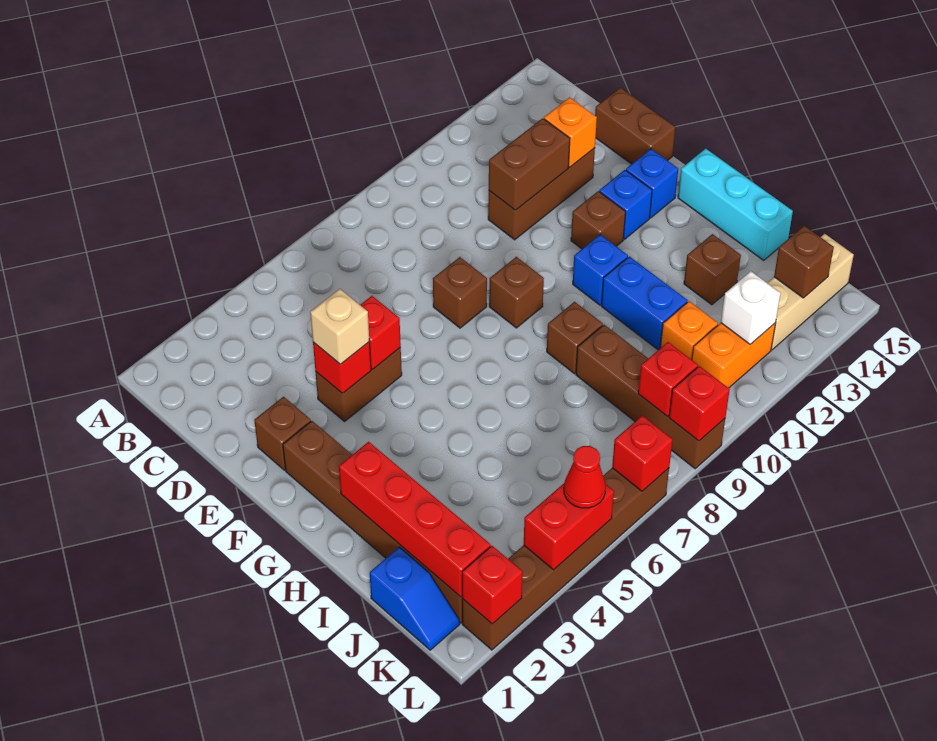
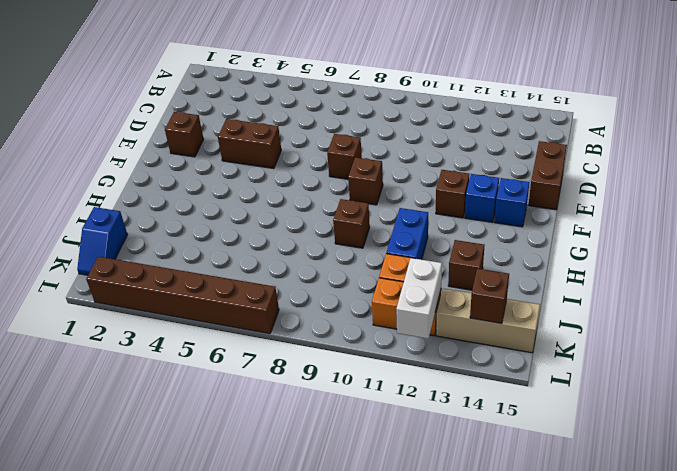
white brick K12:L12 level 2 -> white brick K12 level 2
none -> brown brick D11:D13 level 1
none -> brown brick F2:K2 level 1
none -> blue brick G11 level 1
none -> cyan brick G15:I15 level 1

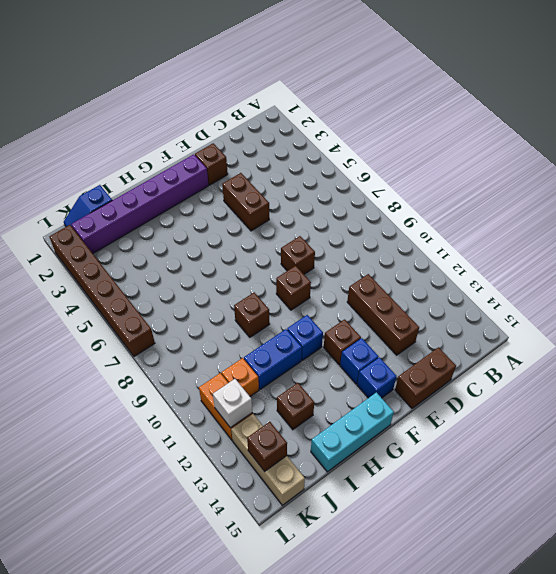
purple brick F2:K2 level 1 -> brown brick F2:K2 level 1
none -> brown brick I9:L9 level 1
none -> brown brick D11:D12 level 2
none -> orange brick D13 level 2
none -> red brick E4 level 2

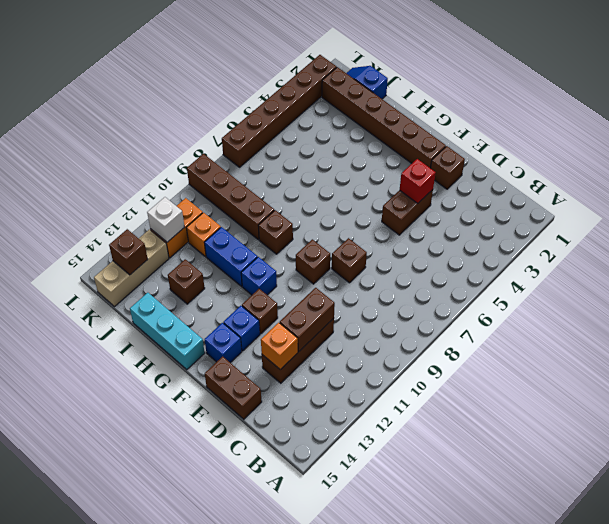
none -> red brick E5 level 2
none -> red brick H2:K2 level 2
none -> red brick K9 level 2
none -> red brick L2 level 2

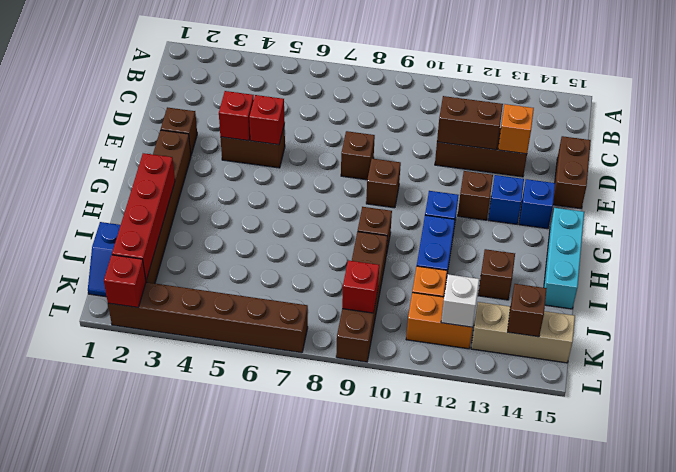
none -> red brick L4:L5 level 2
none -> red brick L7 level 2
none -> red brick L9 level 2
none -> tan brick E4 level 3

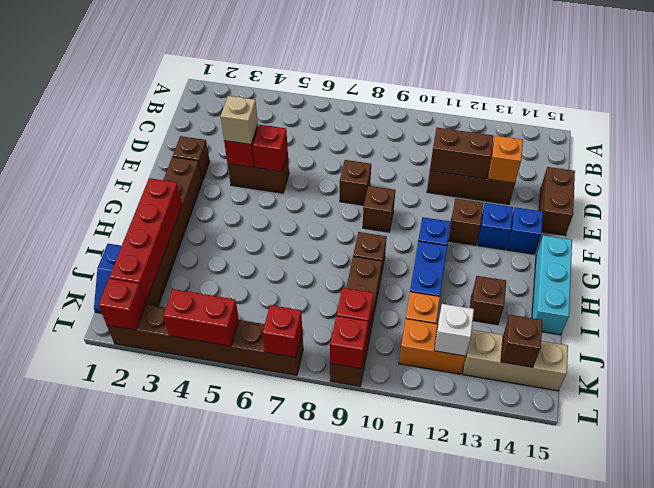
none -> red cone L5 level 3

